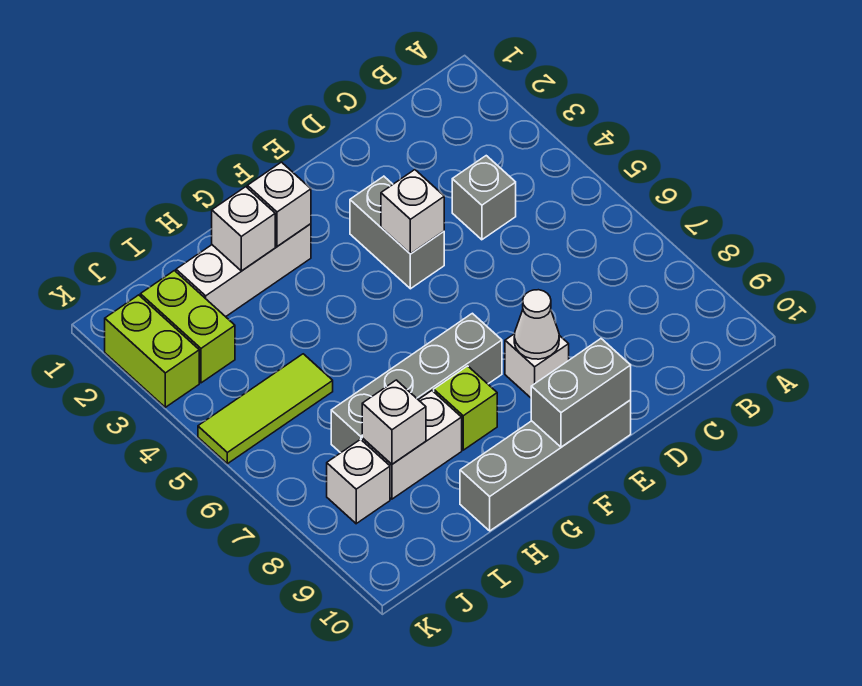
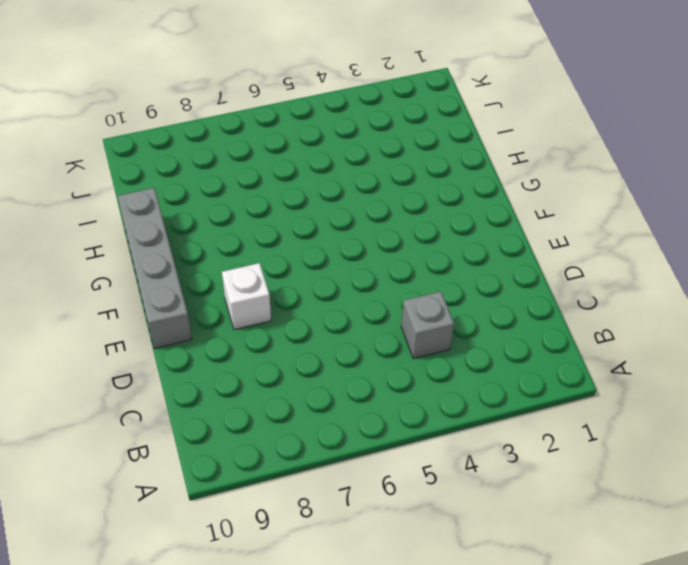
none -> grey brick E3:E4 level 1
none -> grey brick F7:I7 level 1
none -> white brick G2:I2 level 1

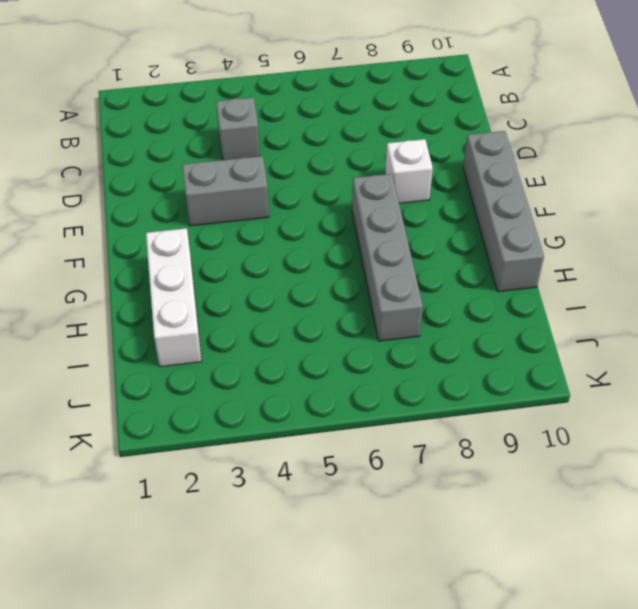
none -> lime brick G8 level 1
none -> white brick H8:I8 level 1
none -> lime tile I5:K5 level 1

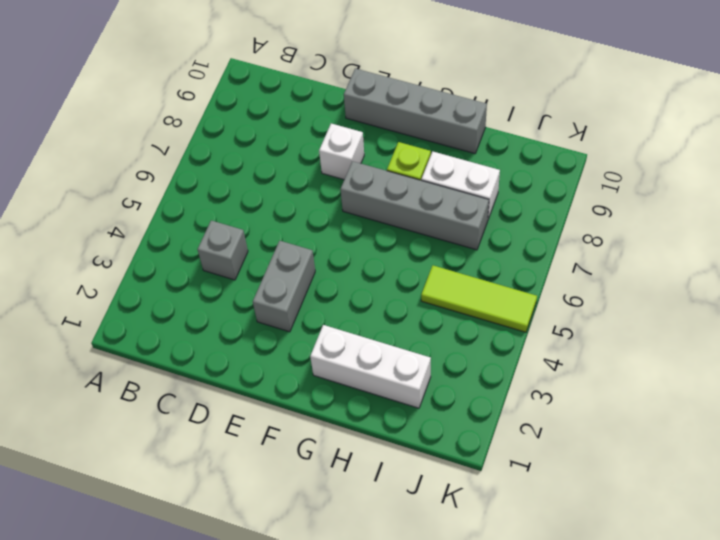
none -> lime brick J2:J3 level 1
none -> white brick J8 level 1
none -> lime brick K2:K3 level 1

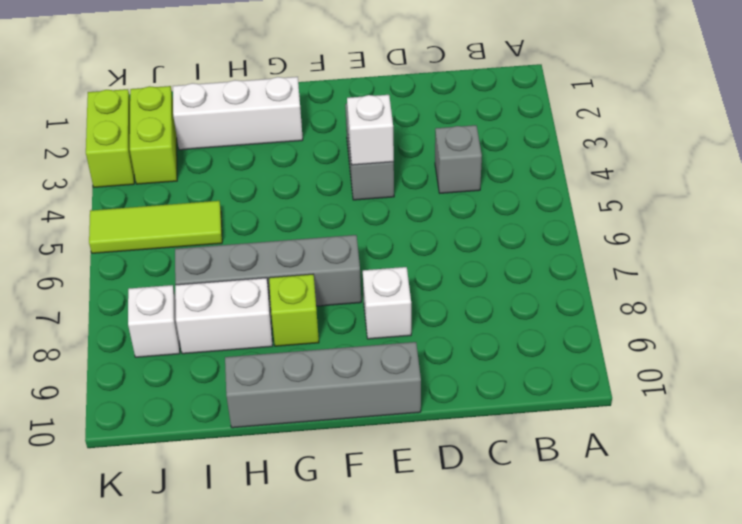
none -> white cone E8 level 2
none -> grey brick E10:F10 level 2
none -> white brick G2 level 2

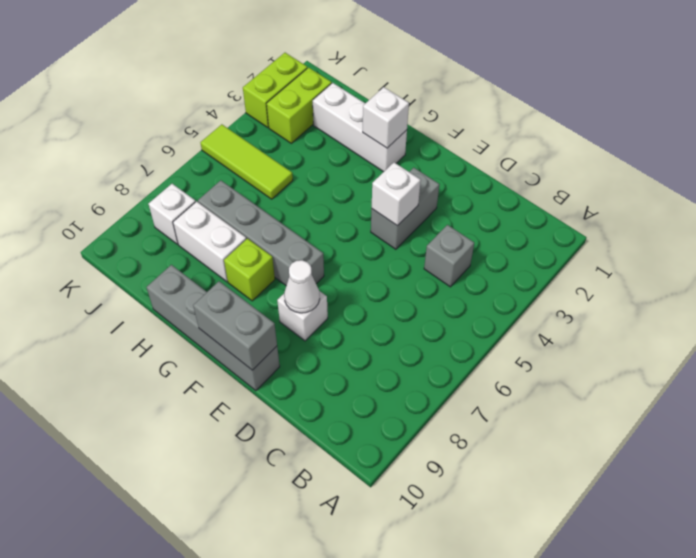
none -> white brick H2 level 2
none -> white brick I8 level 2

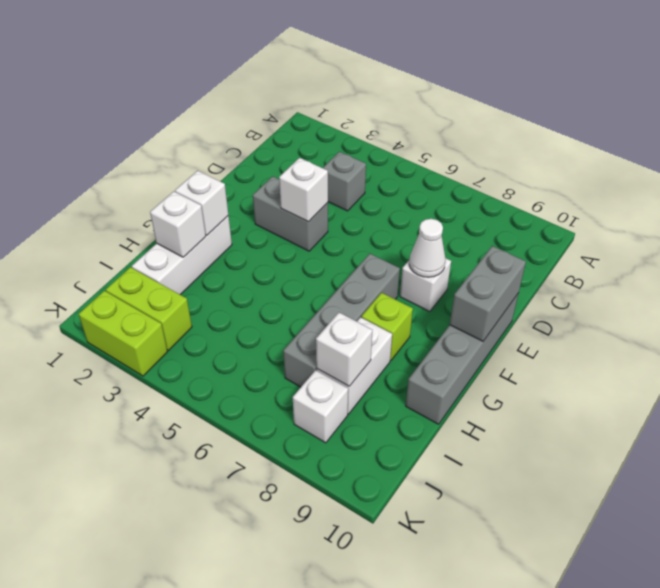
none -> lime tile I5:K5 level 1

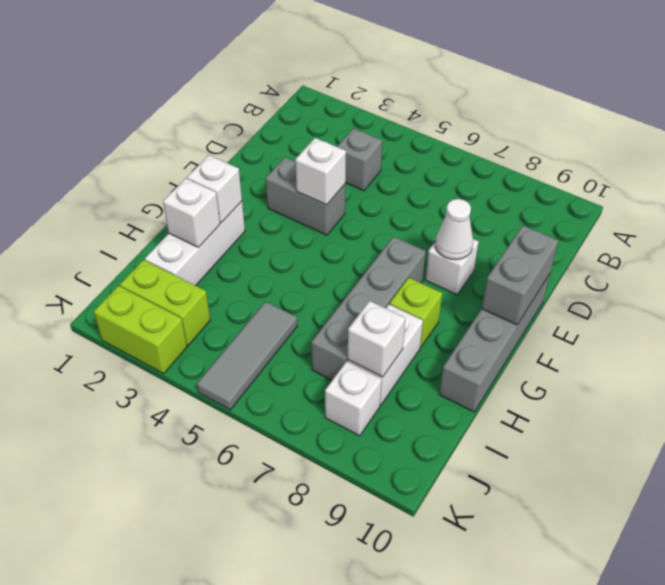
grey tile I5:K5 level 1 -> lime tile I5:K5 level 1

